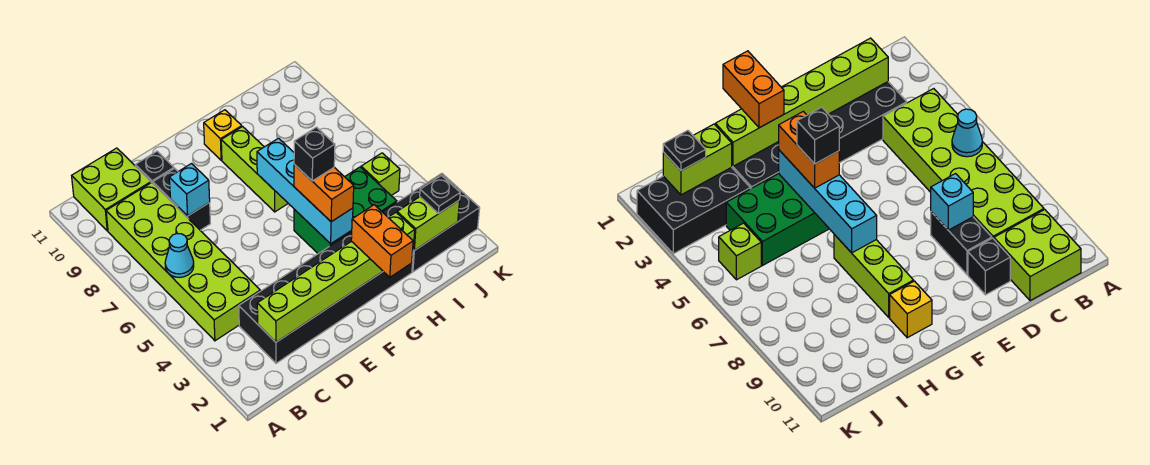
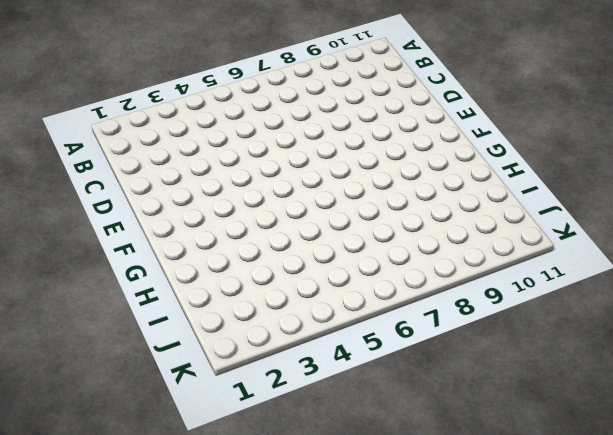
none -> lime brick B4:C9 level 1
none -> lime brick B10:C11 level 1
none -> black brick C2:H3 level 1

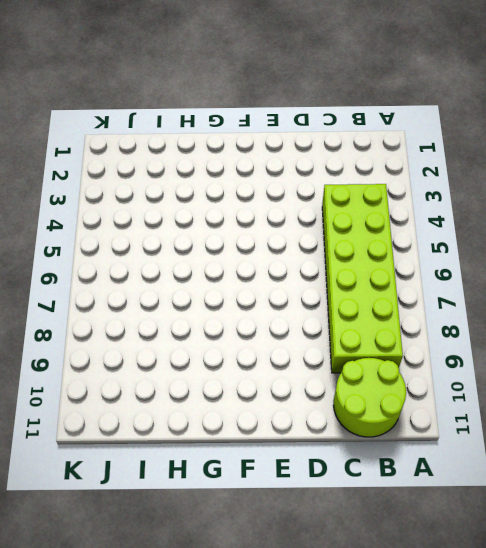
lime round brick B10:C11 level 1 -> lime brick B10:C11 level 1
none -> black brick C2:H3 level 1
none -> black brick D8:D9 level 1
none -> black brick D10 level 1

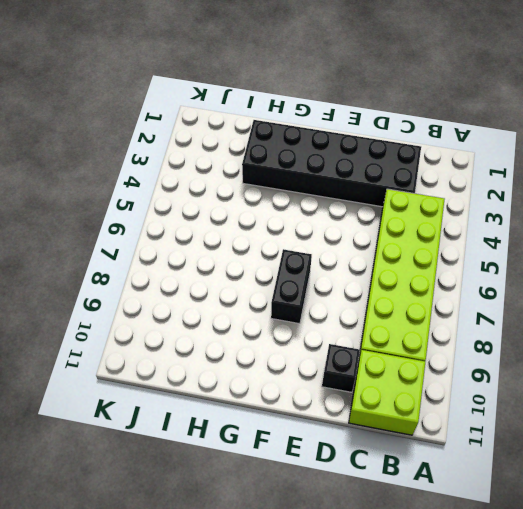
black brick F7:F8 level 1 -> black brick D8:D9 level 1
none -> green brick G4:I5 level 1
none -> lime brick G7:G9 level 1
none -> yellow brick G10 level 1

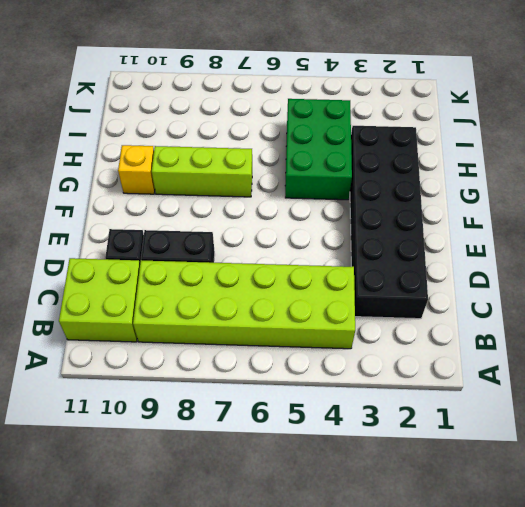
none -> black brick I2:K3 level 1
none -> lime brick J5 level 1
none -> cyan cone B6 level 2

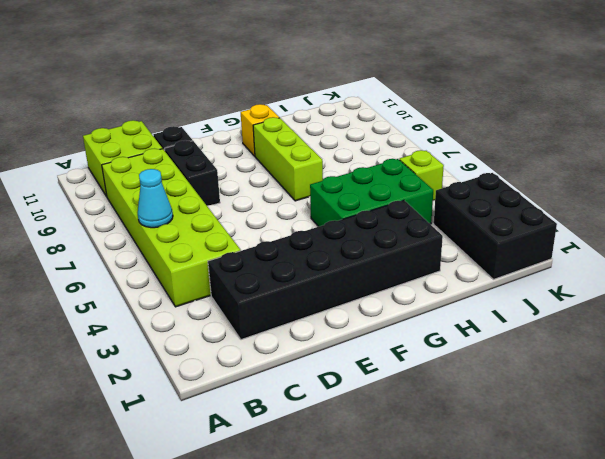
black brick J1:K3 level 1 -> black brick I2:K3 level 1
none -> lime brick C2:H2 level 2
none -> cyan brick D8 level 2
none -> cyan brick G4:G7 level 2

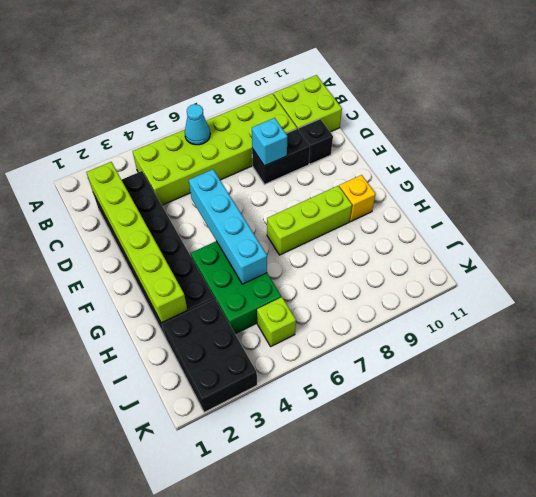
cyan brick E5:H5 level 2 -> cyan brick G4:G7 level 2
none -> lime brick I2:J2 level 2
none -> orange brick G1:G2 level 3
none -> orange brick G4:G5 level 3

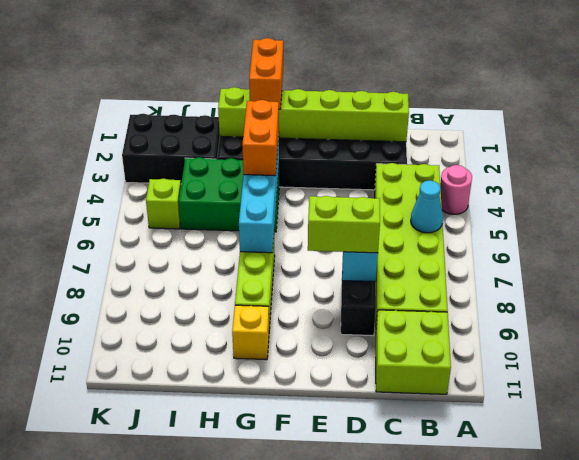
pink round brick A4 level 1 -> none
lime brick D8:E8 level 3 -> lime brick I2:J2 level 2
none -> black brick D10 level 1
none -> black plate J2 level 3
none -> black brick G5 level 4

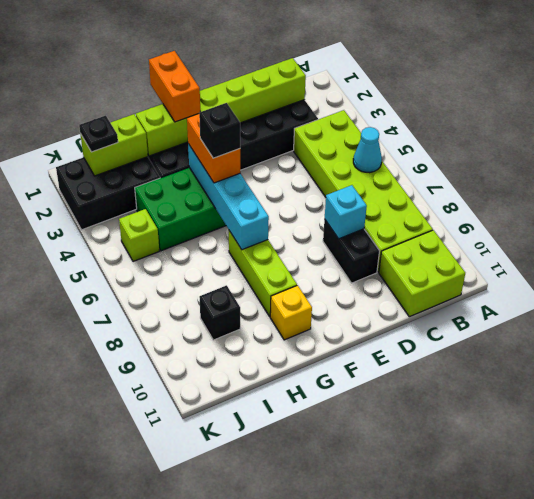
black brick I9 level 1 -> black brick D10 level 1

